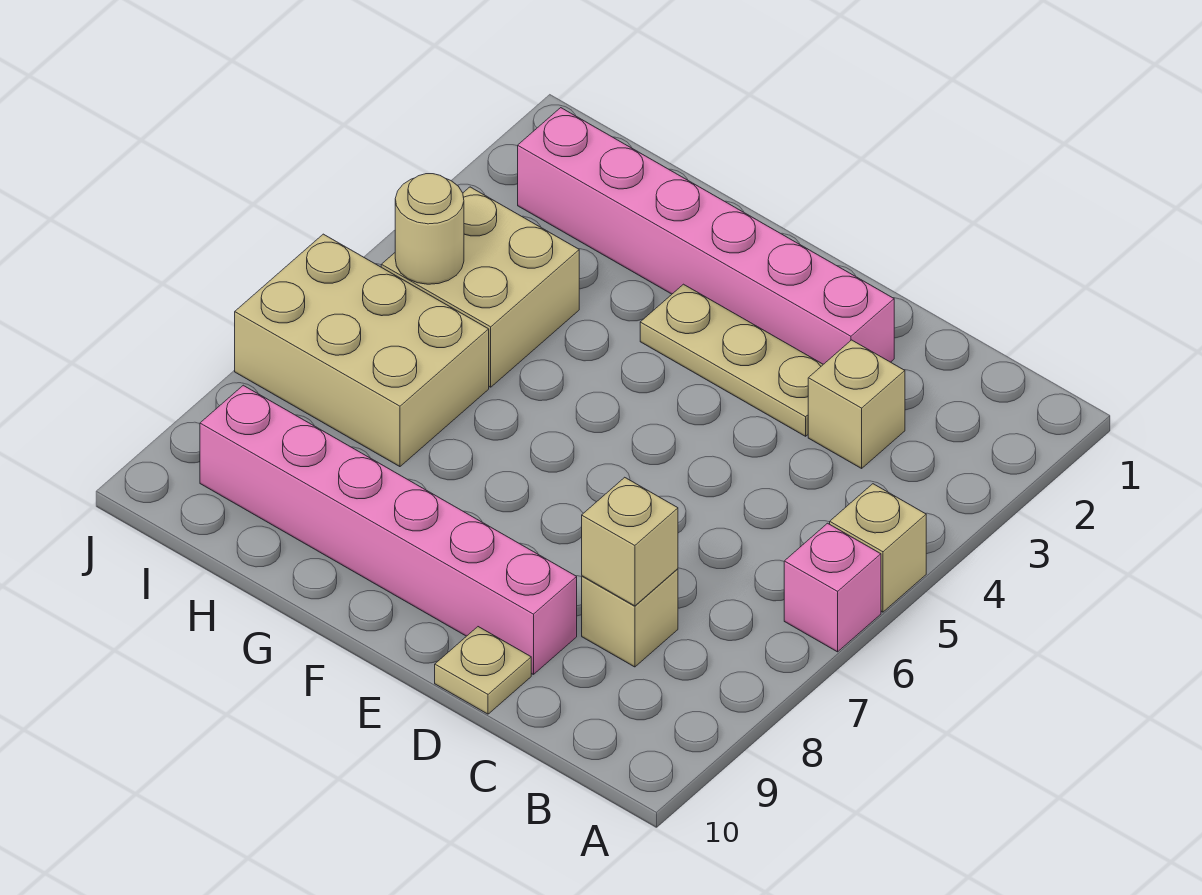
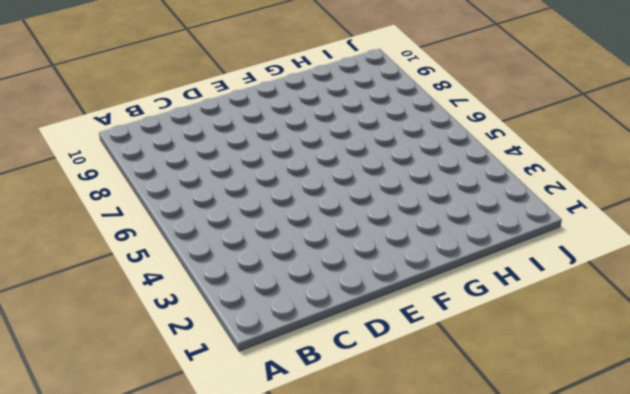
none -> tan brick A5 level 1
none -> pink brick A6 level 1
none -> tan brick C3 level 1

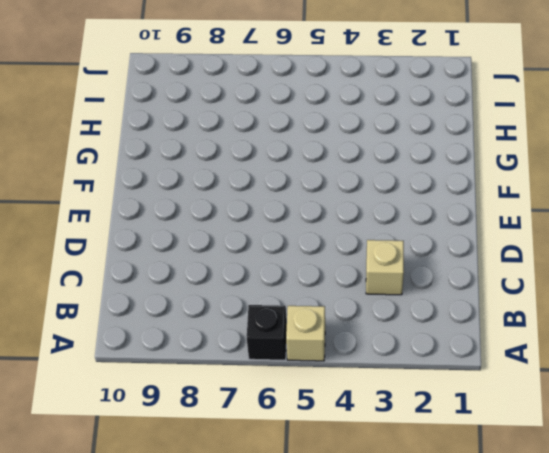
black brick A6 level 1 -> pink brick A6 level 1
none -> tan brick C8 level 1
none -> pink brick D2:I2 level 1
none -> tan plate D3:F3 level 1

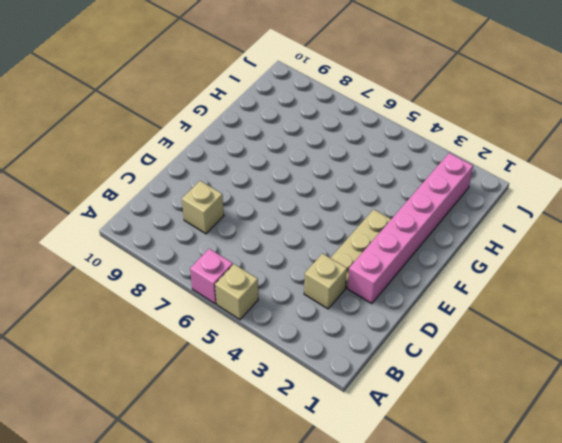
none -> pink brick D9:I9 level 1
none -> tan plate D10 level 1
none -> tan brick H4:I5 level 1

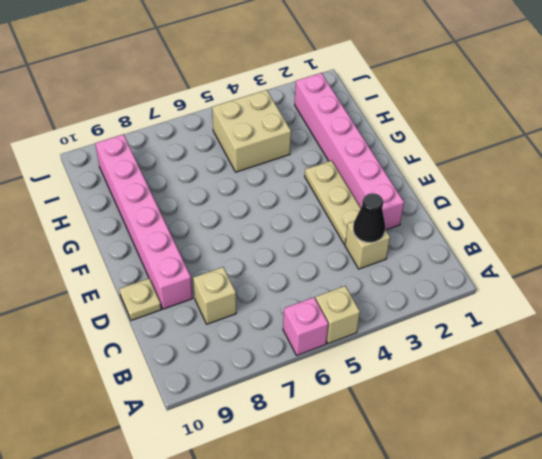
black cone C3 level 2 -> none
none -> tan brick H6:J7 level 1
none -> tan brick C8 level 2
none -> tan round brick I5 level 2

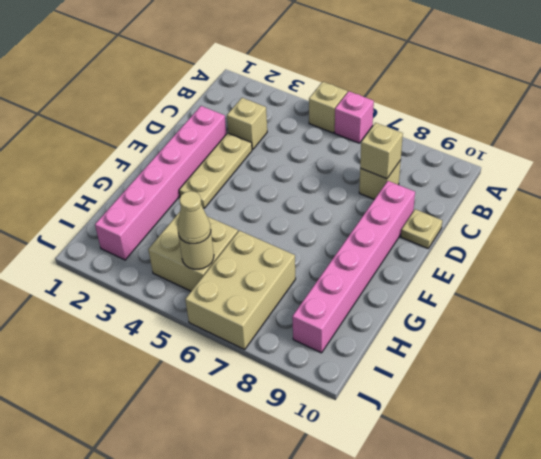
tan cone I5 level 3 -> none

